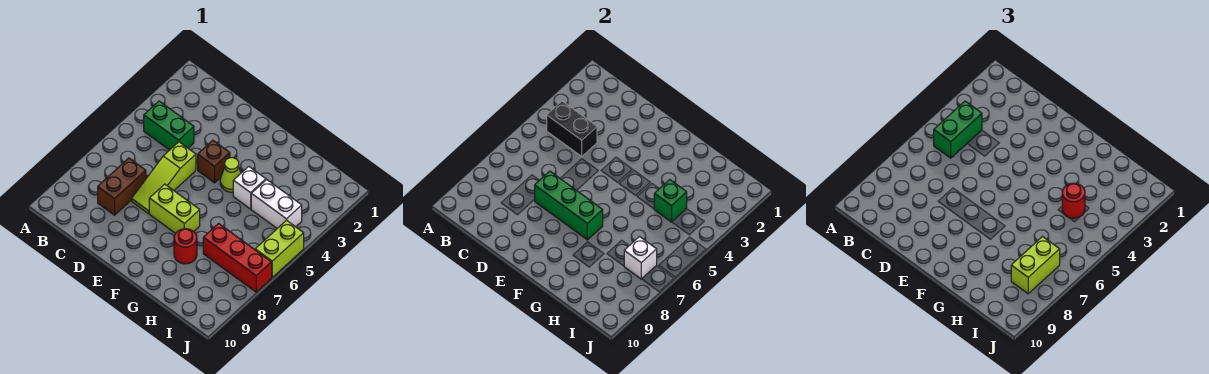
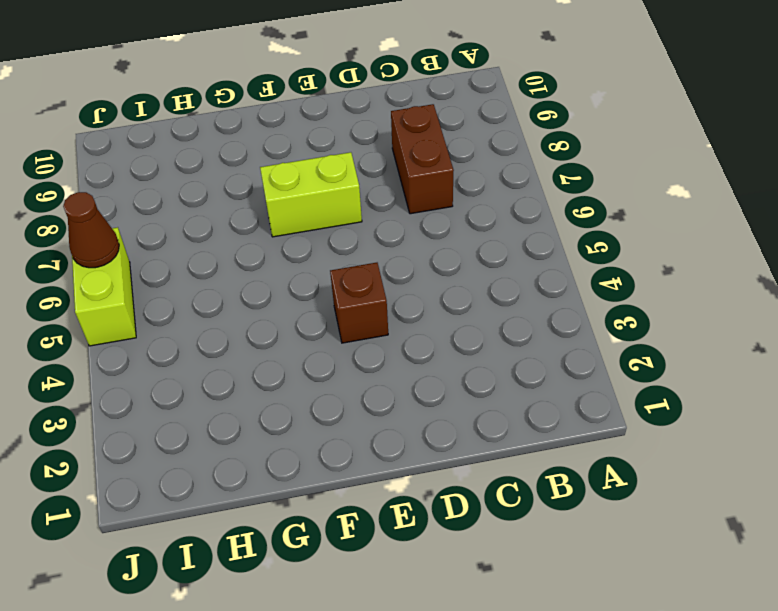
brown cone J6 level 2 -> none
none -> green brick B4:C4 level 1
none -> lime slope D5:D7 level 1 top 5
none -> lime cone F4 level 1

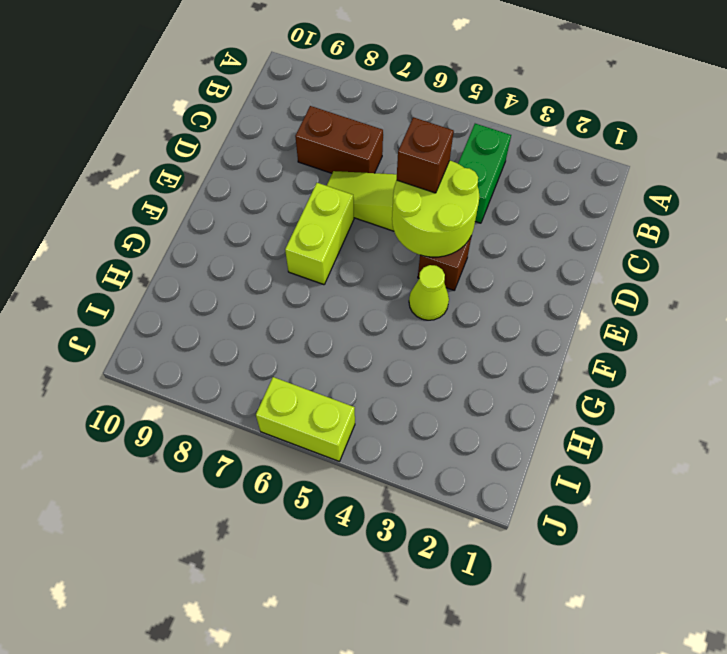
lime round brick D4:E5 level 2 -> none
brown brick D5 level 3 -> none
none -> white brick G4 level 1
none -> red round brick G8 level 1
none -> white brick H4:I4 level 1

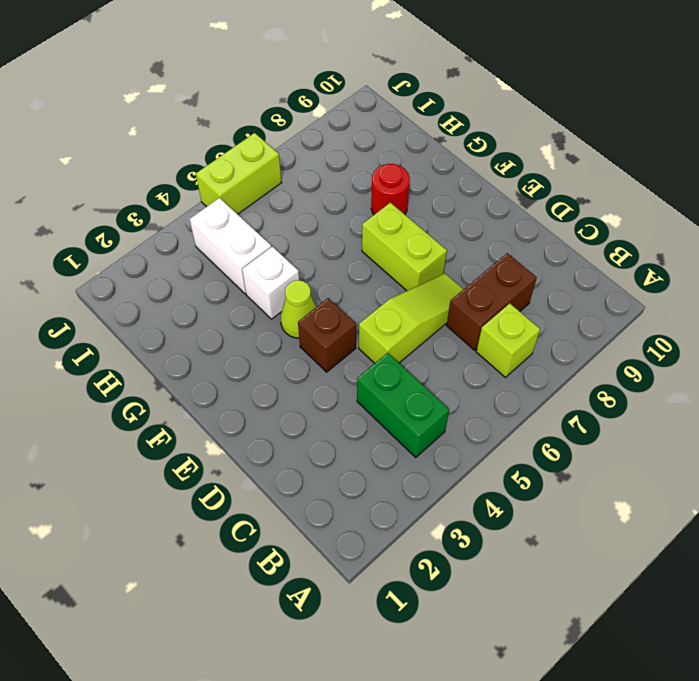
lime brick B7 level 1 -> none
none -> red brick H7:J7 level 1
none -> black brick B4:C4 level 2
none -> green brick D7:F7 level 2

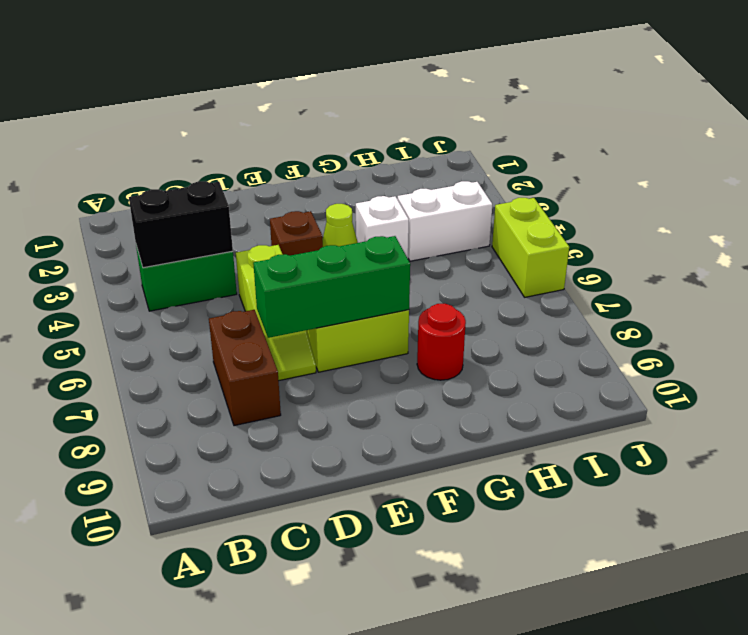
none -> red brick H7:J7 level 1
none -> green brick H4 level 2
none -> white brick I7 level 2

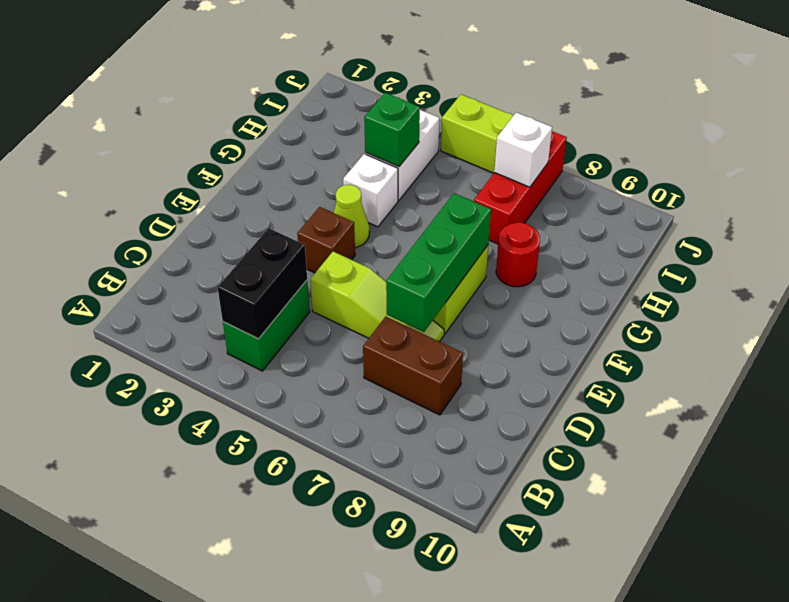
none -> green brick B4:B5 level 3
none -> red round brick H4 level 3
none -> lime brick I7:I8 level 3

